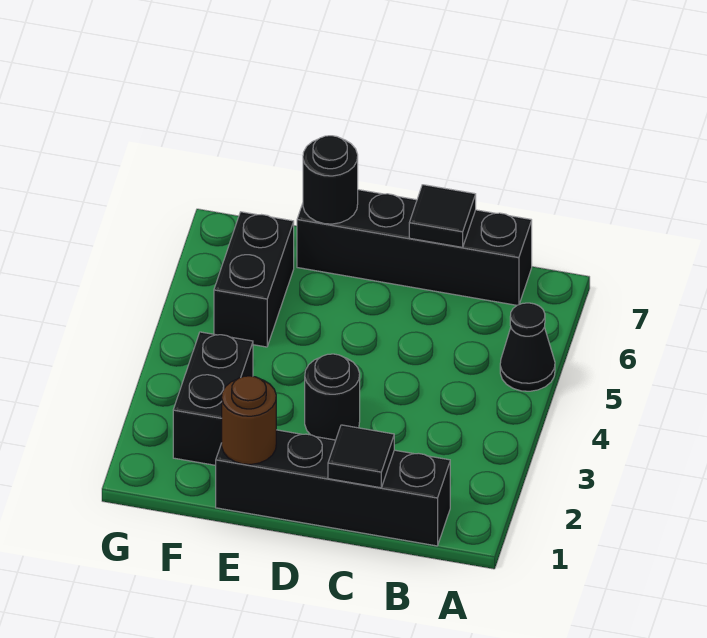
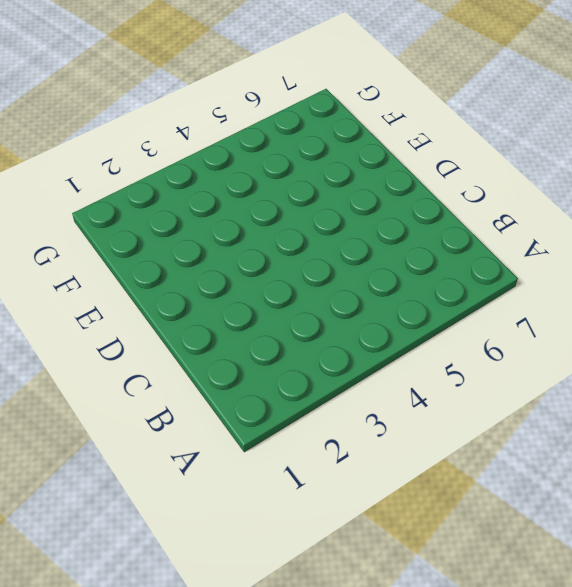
none -> black cone A5 level 1
none -> black brick B1:E1 level 1

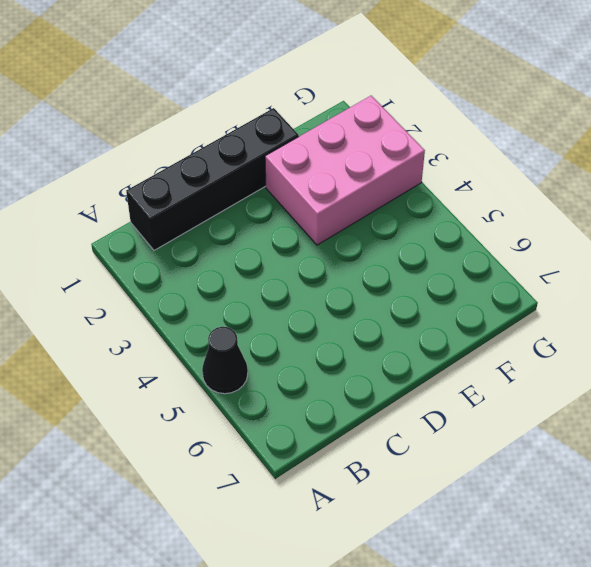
pink brick E2:G3 level 1 -> black brick F2:F3 level 1
none -> black brick B7:E7 level 1
none -> black round brick D3 level 1

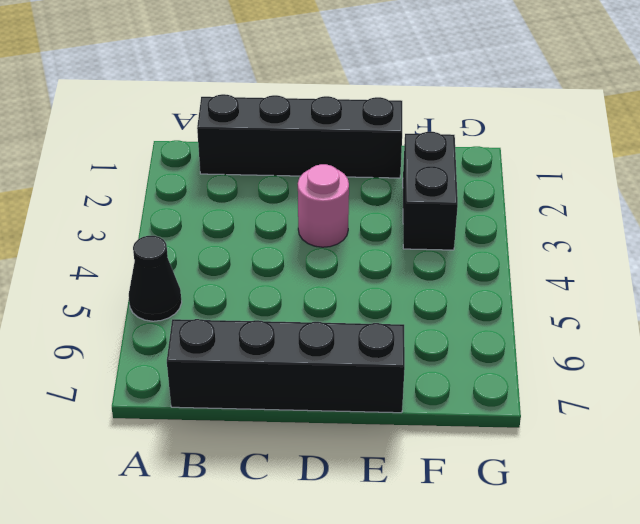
pink round brick D3 level 1 -> black round brick D3 level 1
none -> black brick F5:F6 level 1
none -> black tile C1 level 2

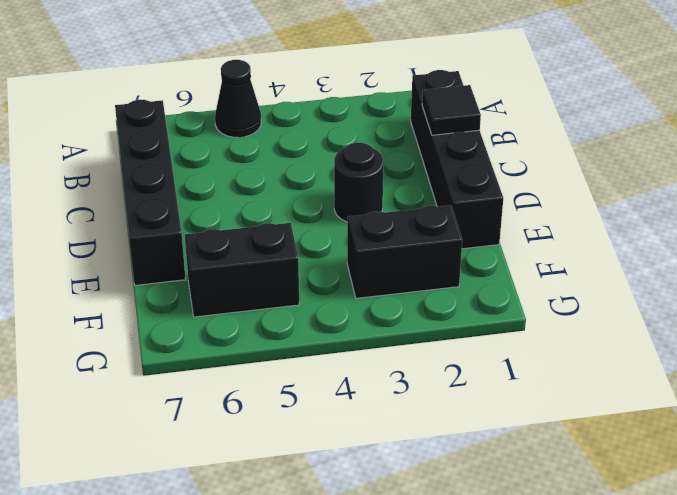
none -> black tile C7 level 2
none -> brown round brick E1 level 2

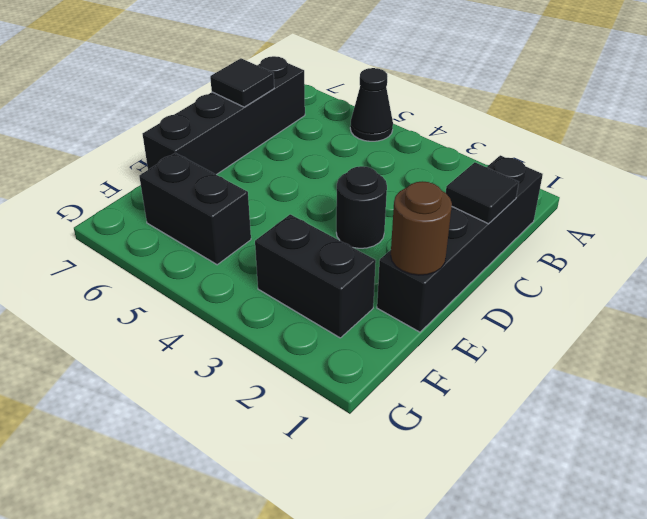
none -> black round brick E7 level 2

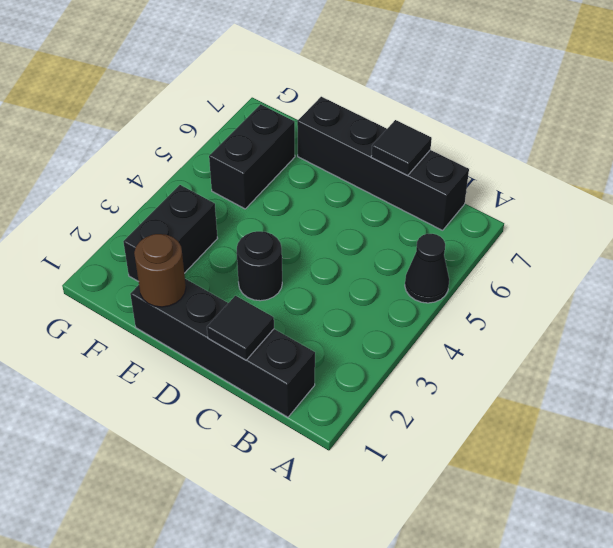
none -> black round brick E7 level 2

